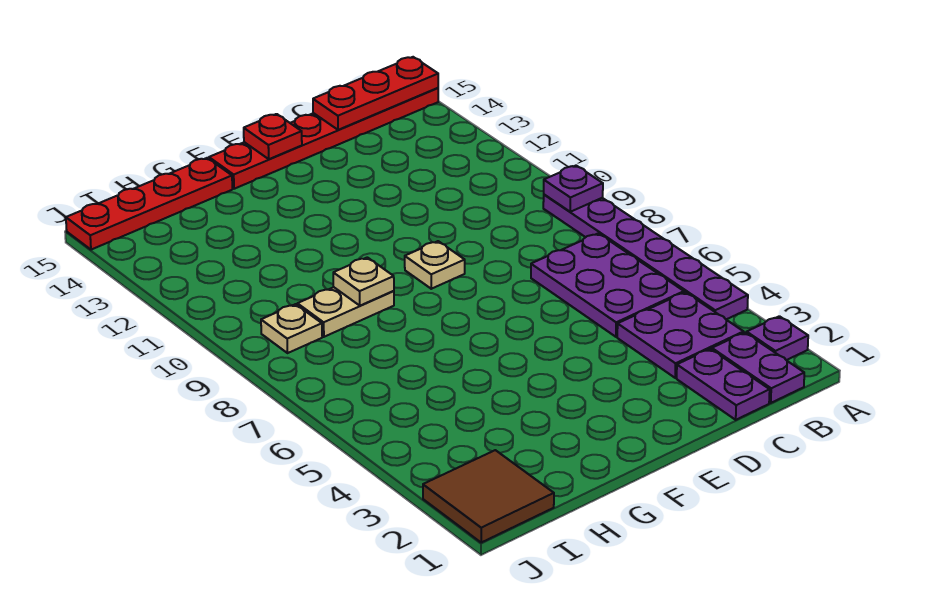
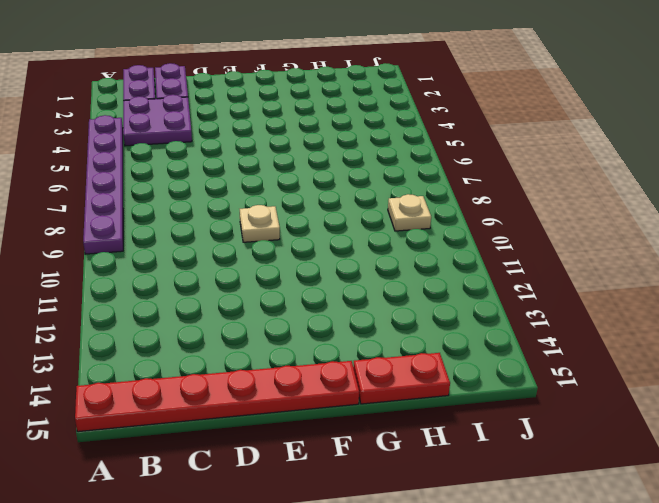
red plate G15:H15 level 1 -> red plate G15:J15 level 1
none -> purple plate A2 level 1
none -> purple plate B5:C7 level 1
none -> tan plate G9:H9 level 1

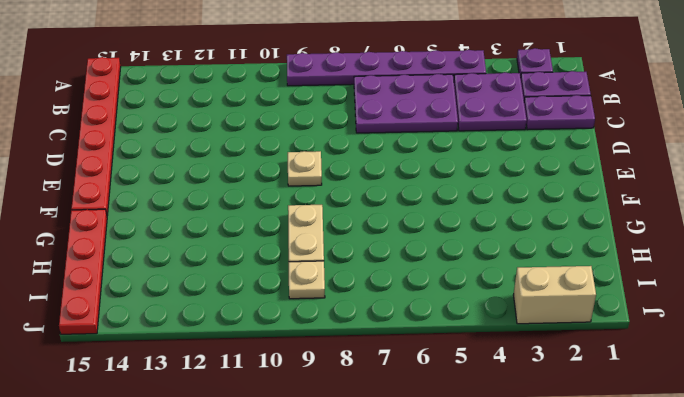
tan brick J2:J3 level 1 -> brown tile I1:J2 level 1
none -> purple plate A9 level 2
none -> red plate A15:C15 level 2
none -> red plate E15 level 2

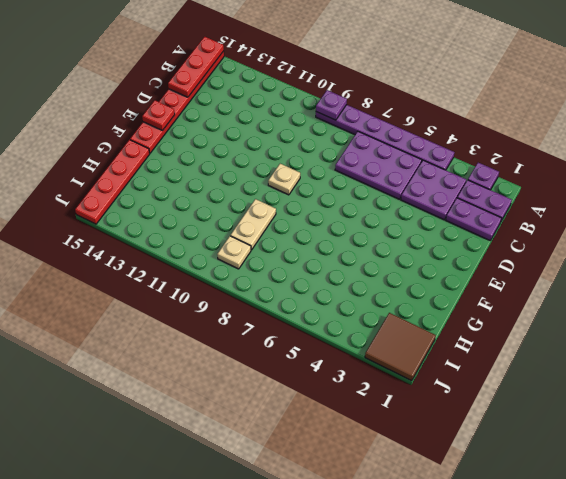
none -> tan plate G9 level 2

